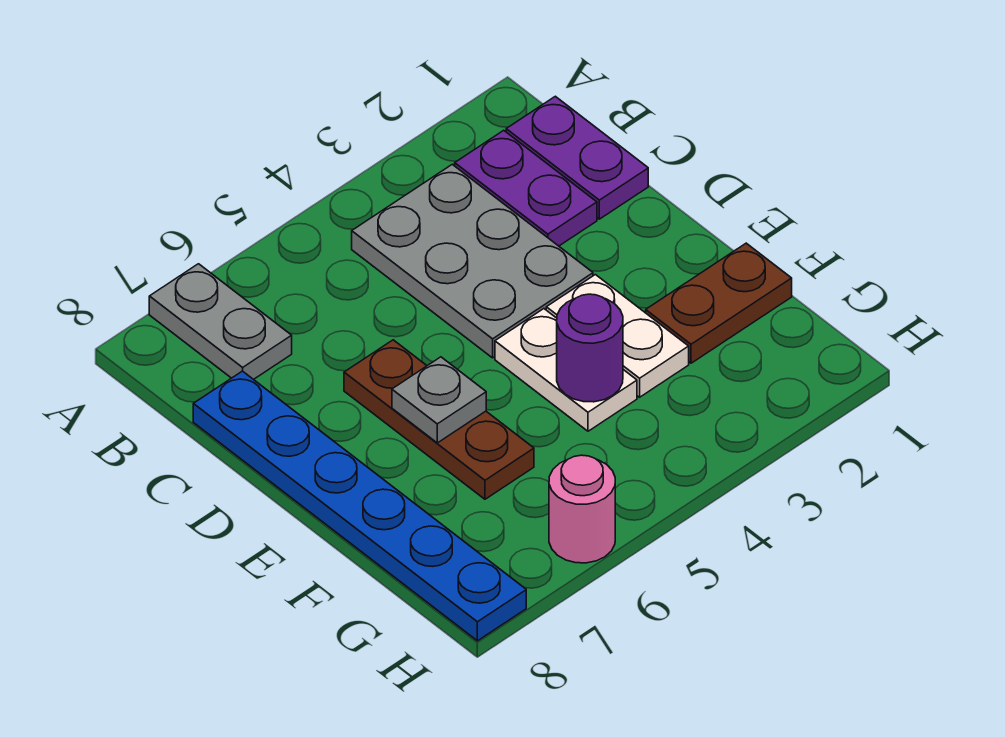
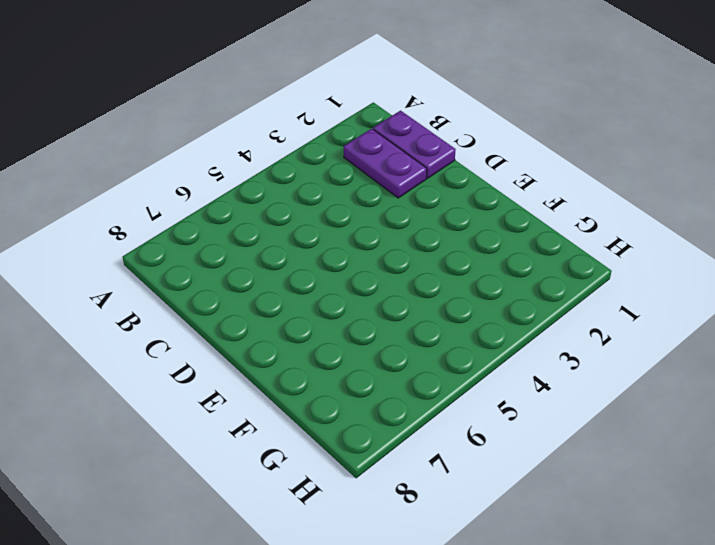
none -> grey plate A7:B7 level 1
none -> grey plate B3:D4 level 1
none -> blue plate C8:H8 level 1

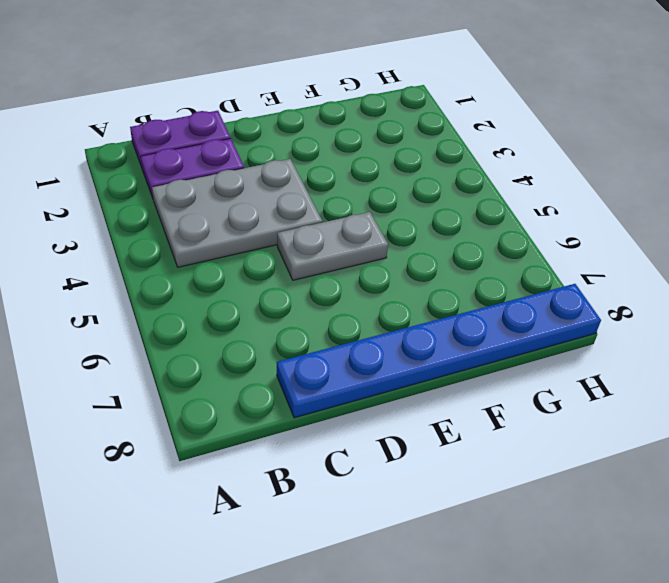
grey plate D5:E5 level 1 -> grey plate A7:B7 level 1
none -> brown plate D6:F6 level 1
none -> white plate E3:F3 level 1
none -> white plate E4:F4 level 1

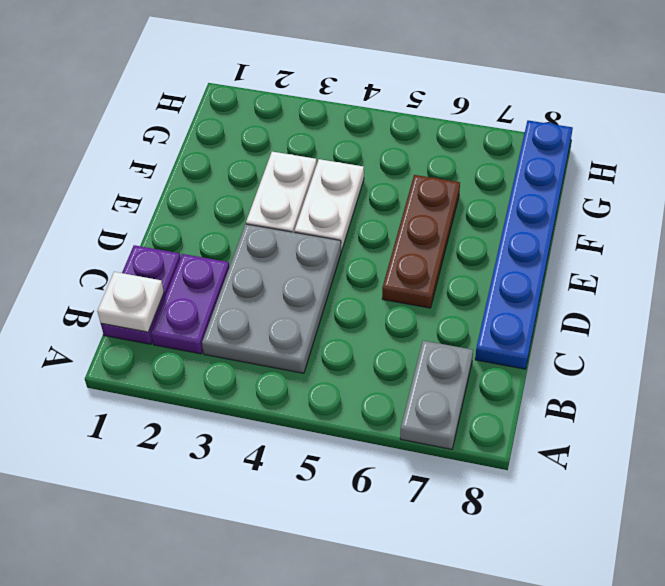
white plate B1 level 2 -> none
none -> brown plate F1:F2 level 1
none -> pink round brick H6 level 1
none -> grey plate E6 level 2

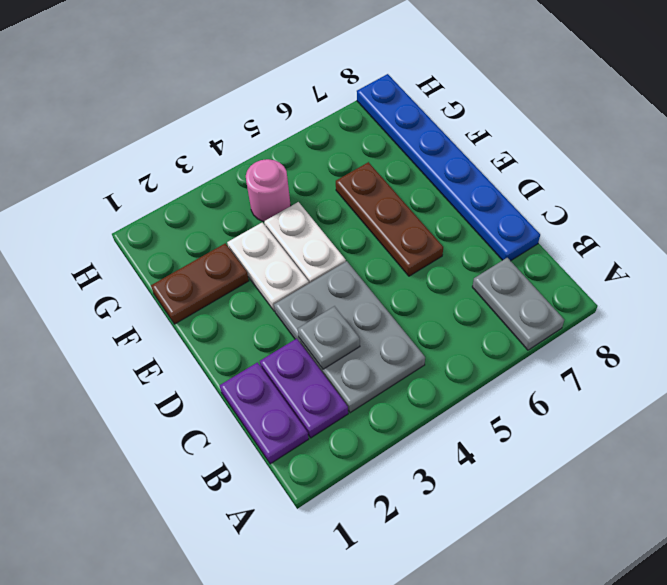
grey plate C3 level 2 -> grey plate E6 level 2
pink round brick G4 level 1 -> pink round brick H6 level 1
none -> purple round brick F4 level 2

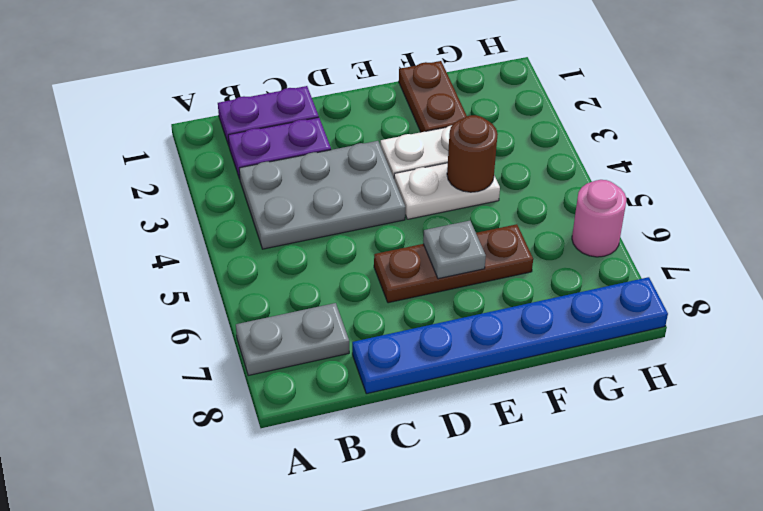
brown round brick F4 level 2 -> purple round brick F4 level 2

